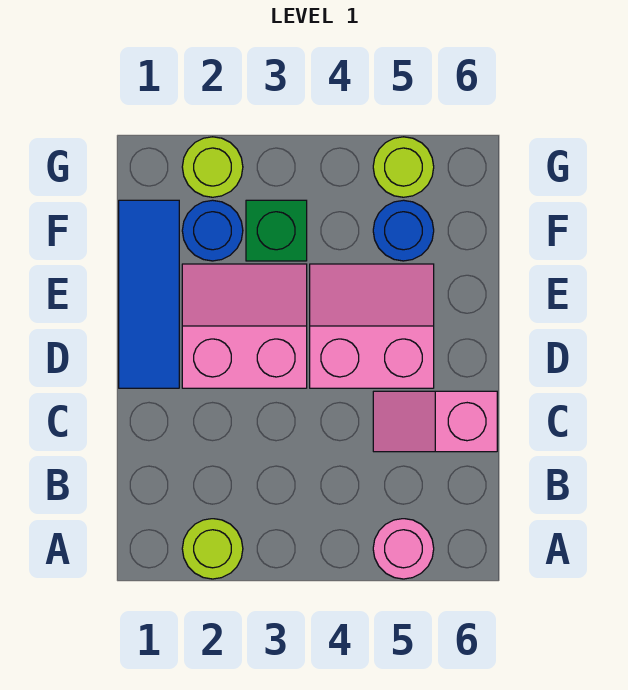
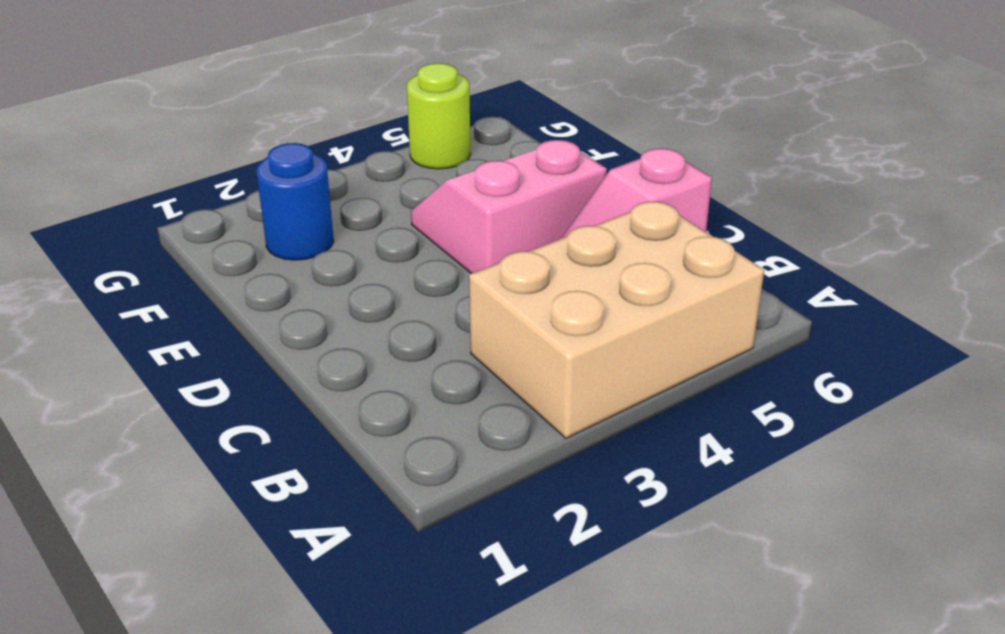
tan brick A3:B5 level 1 -> pink round brick A5 level 1
none -> lime round brick A2 level 1
none -> blue tile D1:F1 level 1

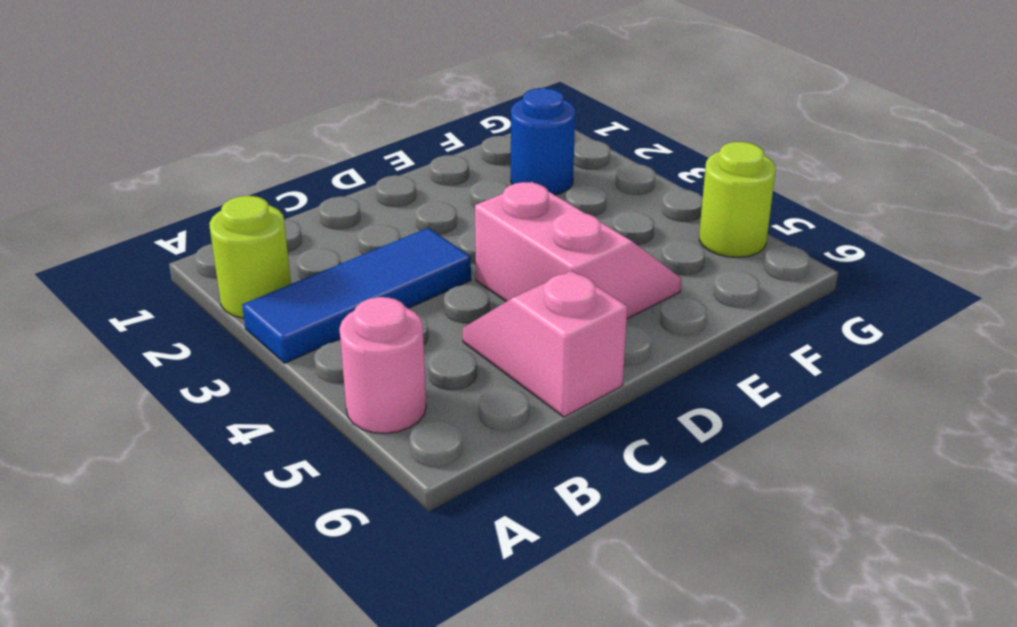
blue tile A3:C3 level 1 -> blue tile D1:F1 level 1
none -> pink slope D2:E3 level 1 top D
none -> green brick F3 level 1

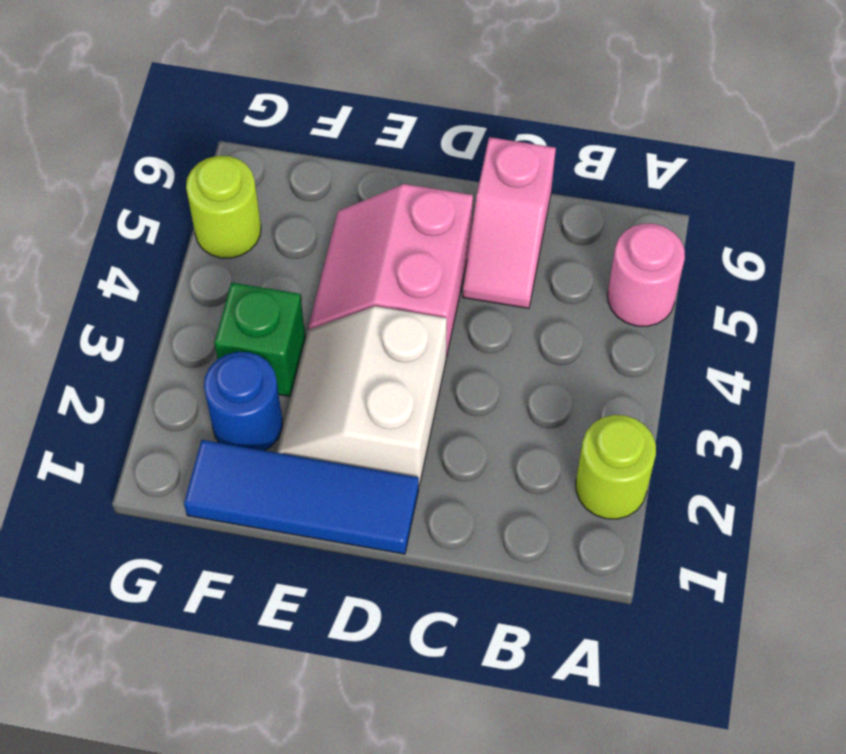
white slope D2:E3 level 1 top D -> pink slope D2:E3 level 1 top D
none -> blue round brick F5 level 1
none -> lime round brick G2 level 1

